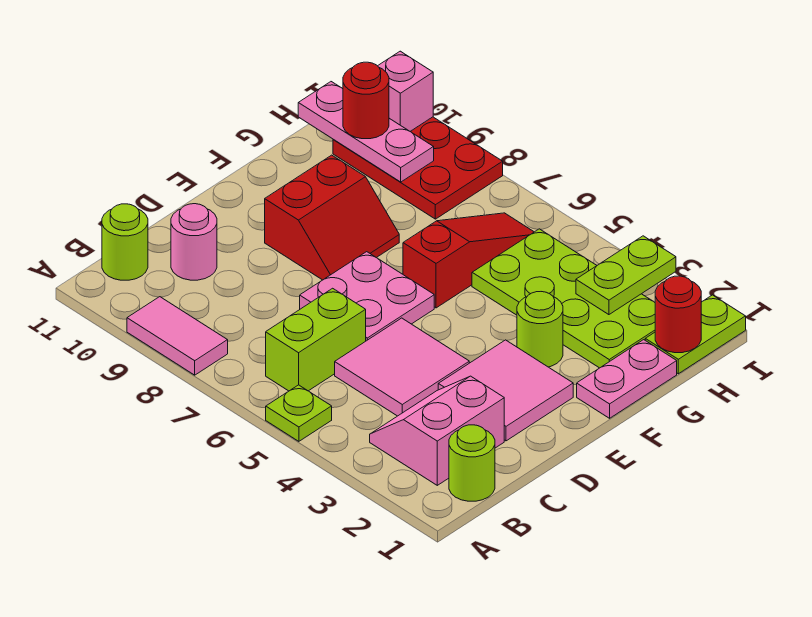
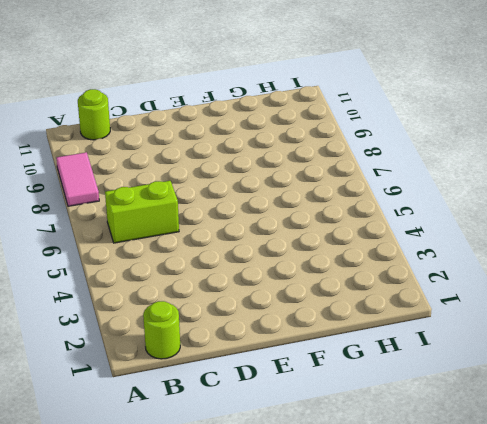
none -> lime plate A5 level 1
none -> pink slope B2:C3 level 1 top 2
none -> pink tile C4:D5 level 1

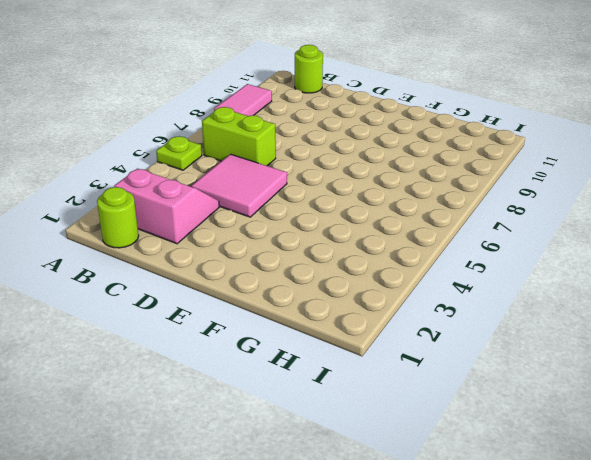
none -> pink round brick C10 level 1
none -> pink tile D2:E3 level 1
none -> pink plate D6:E7 level 1

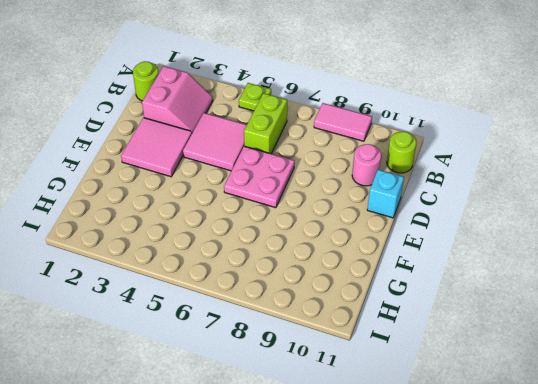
cyan brick D11 level 1 -> none
none -> red slope E8:F9 level 1 top 9
none -> pink plate F1:G1 level 1
none -> lime round brick F3 level 1

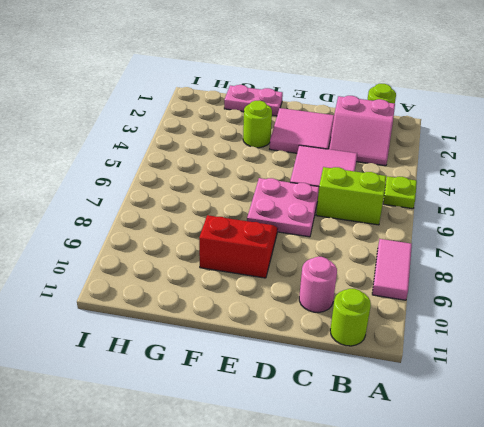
none -> red slope F6:H6 level 1 top F
none -> lime plate G2:H5 level 1
none -> lime plate H1:I1 level 1

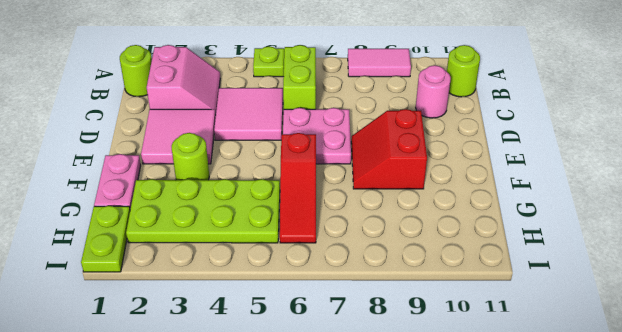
none -> red plate H8:I10 level 1
none -> red round brick H1 level 2
none -> lime plate H3:I3 level 2

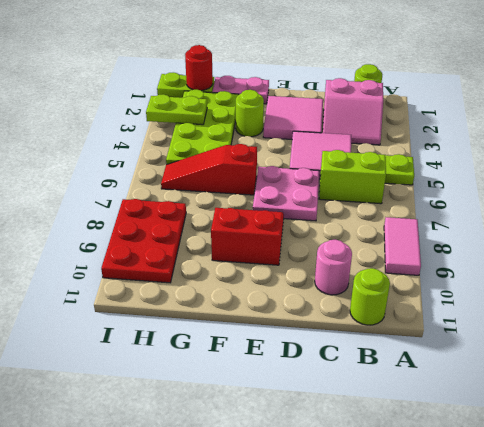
none -> pink plate H9:H11 level 2
none -> pink brick I10 level 2
none -> red round brick H10 level 3

